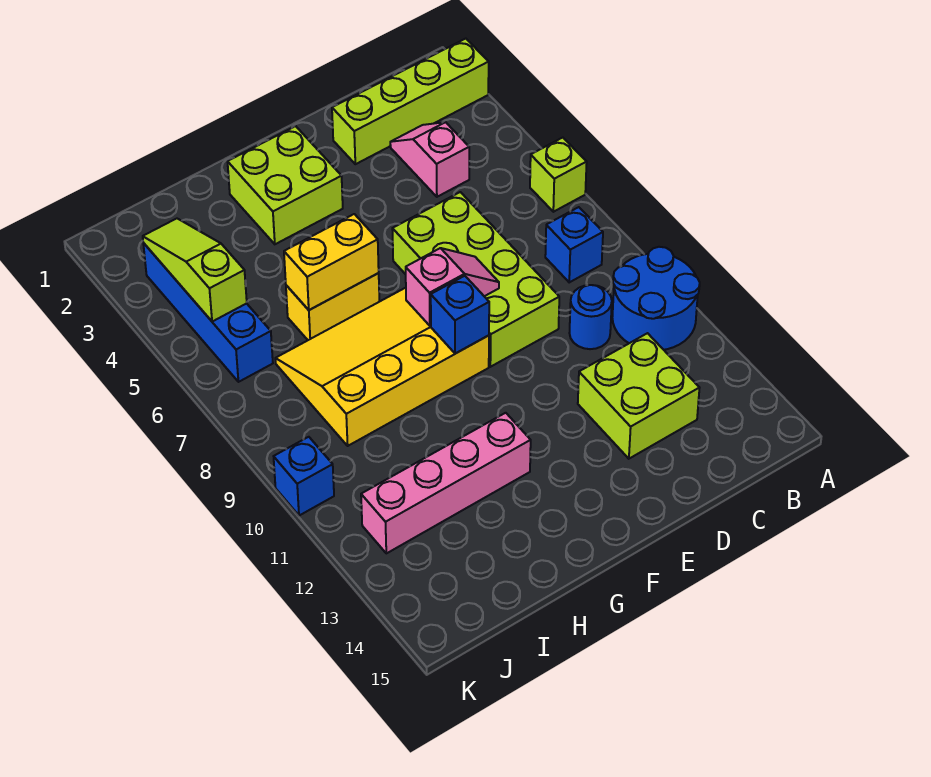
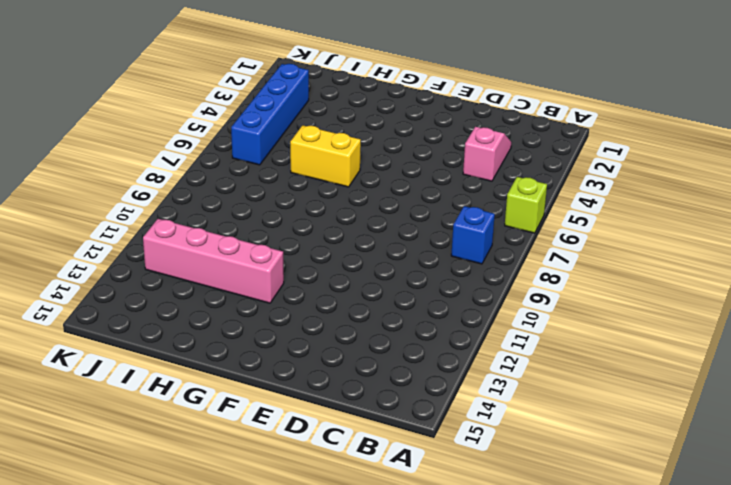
none -> lime brick A2:D2 level 1
none -> blue round brick A10:B11 level 1
none -> blue round brick C10 level 1

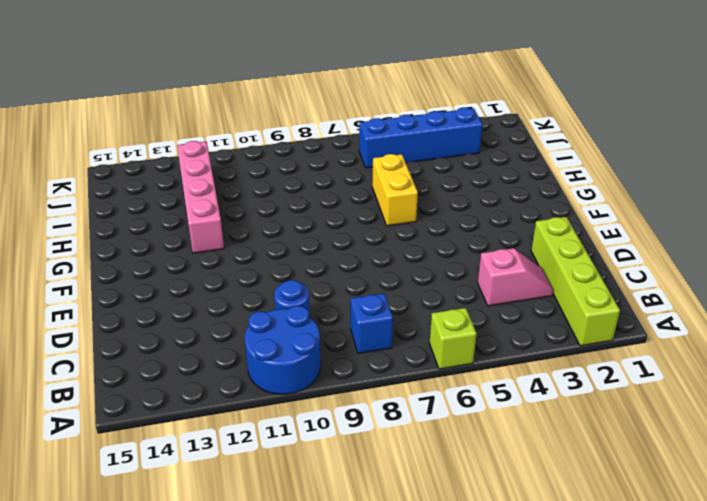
none -> lime brick C12:D13 level 1
none -> lime brick D6:E9 level 1
none -> lime brick F2:G3 level 1

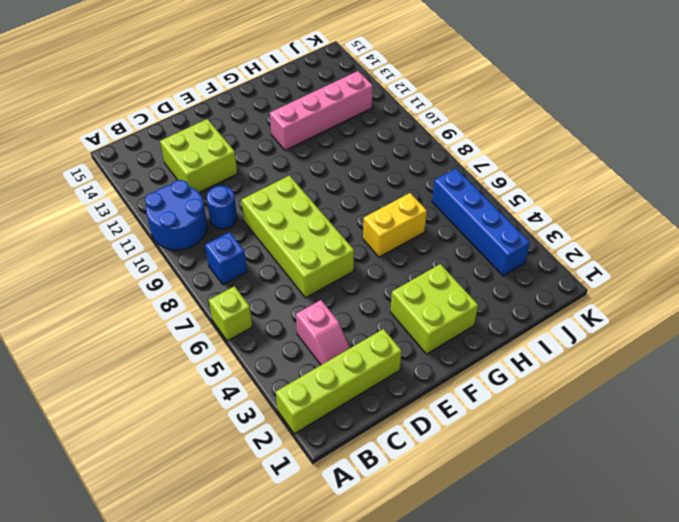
none -> yellow slope F7:I9 level 1 top 9
none -> blue brick K10 level 1
none -> pink slope E8:F8 level 2 top F

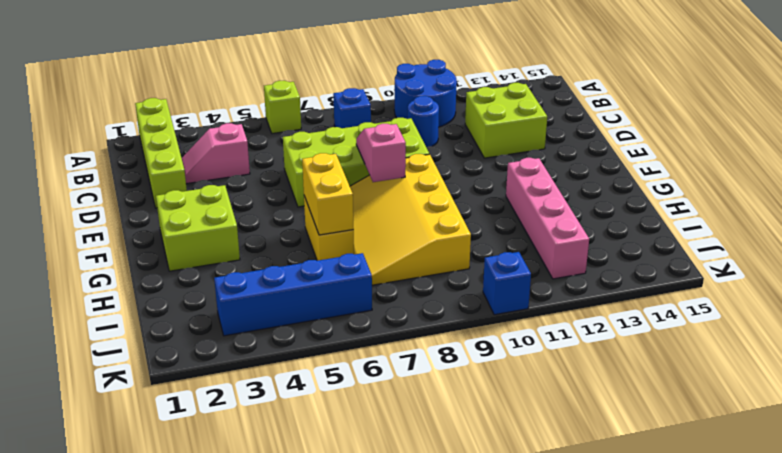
none -> blue brick F9 level 2
none -> lime slope J3:J5 level 2 top 5

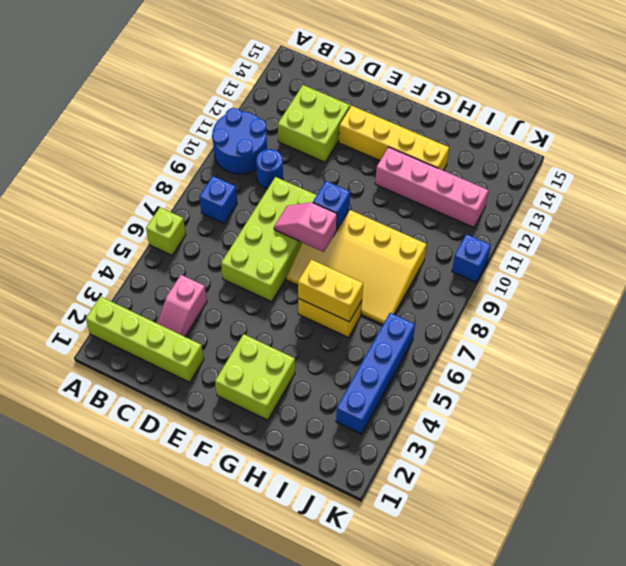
yellow brick E13:H13 level 1 -> none
none -> lime slope J3:J5 level 2 top 5

